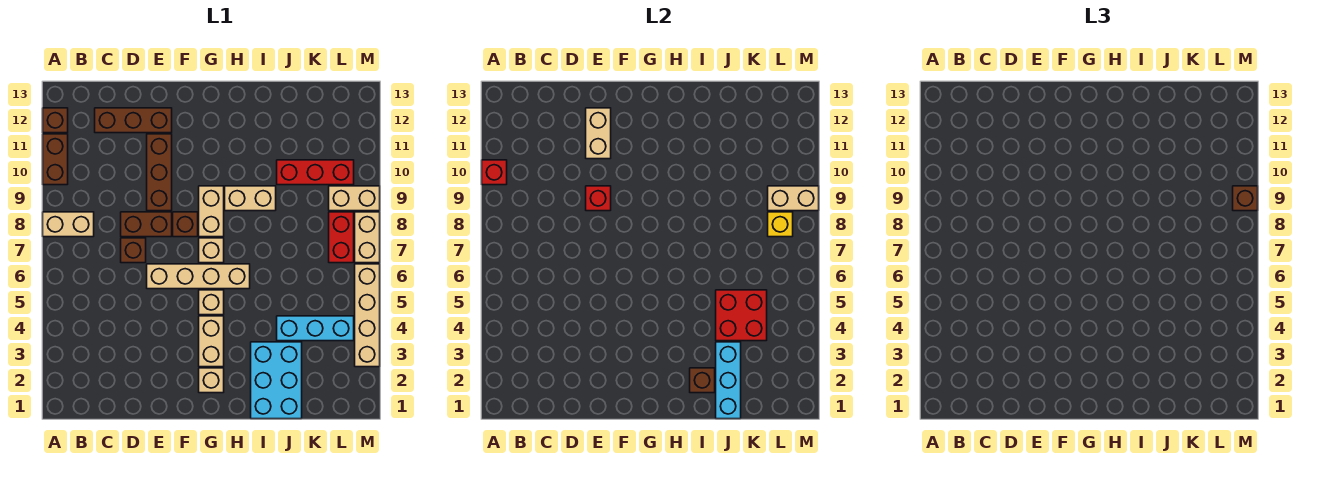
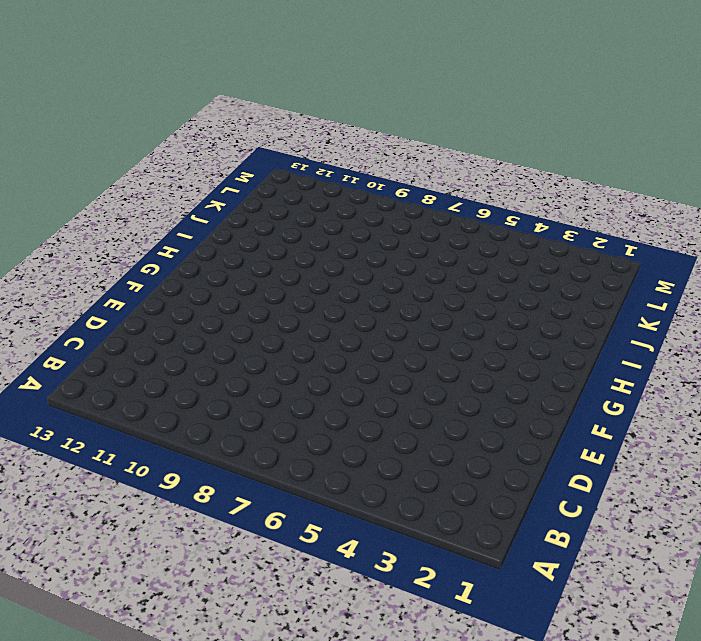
none -> tan brick A8:B8 level 1
none -> brown brick A10:A11 level 1
none -> brown brick A12 level 1
none -> brown brick C12:E12 level 1

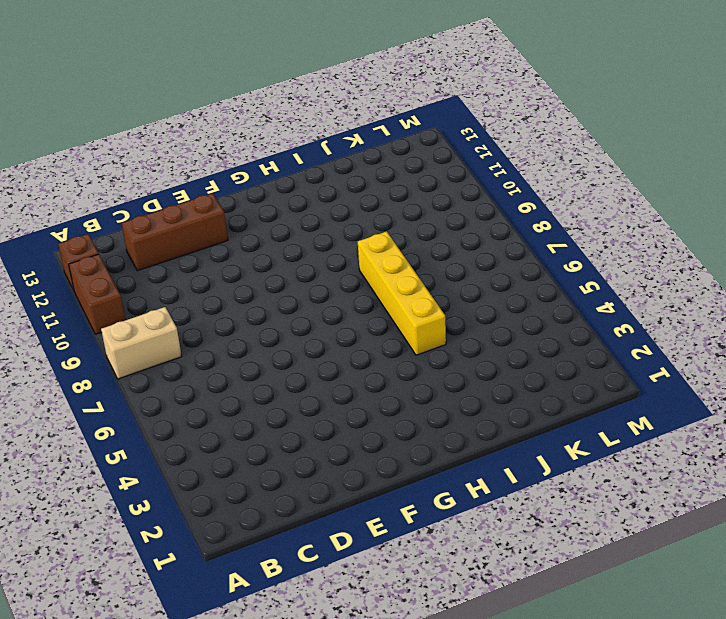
yellow brick I5:I8 level 1 -> none
none -> brown brick D7 level 1
none -> brown brick D8:E8 level 1
none -> tan brick E6:H6 level 1
none -> brown brick E9:E11 level 1

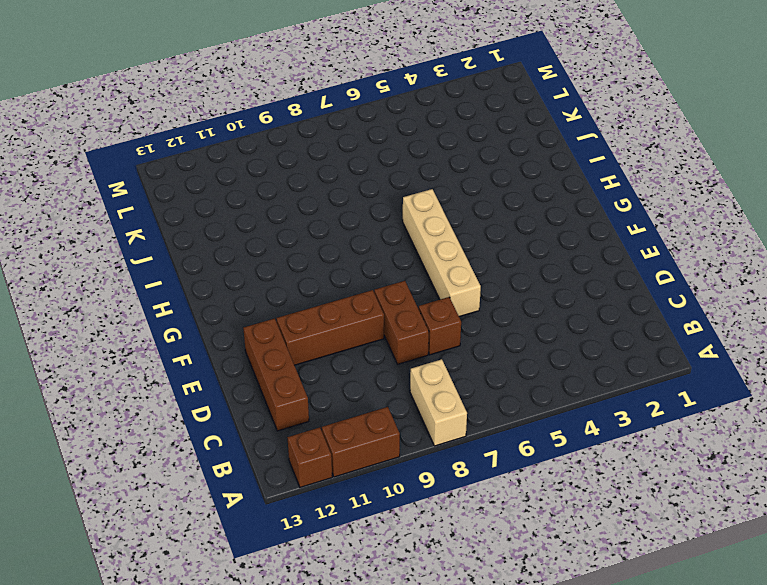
none -> brown brick F8 level 1
none -> tan brick G2 level 1
none -> tan brick G3:G4 level 1
none -> tan brick G5 level 1

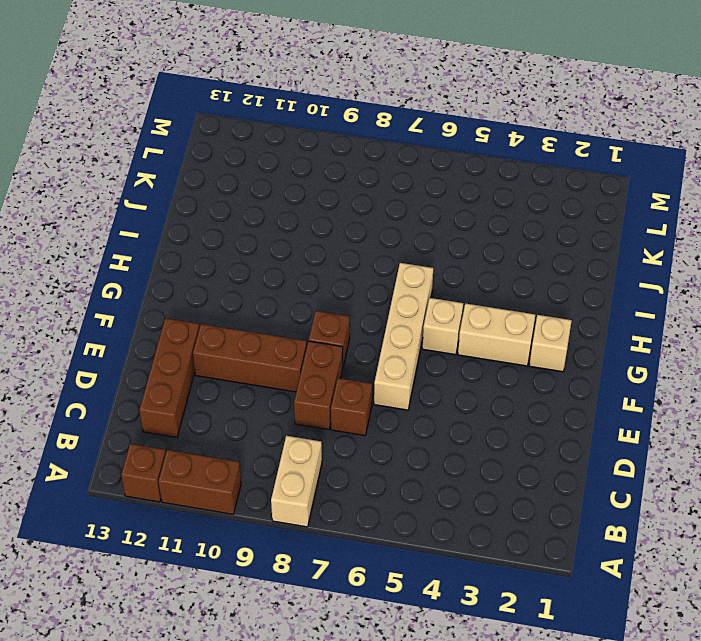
none -> tan brick G7 level 1
none -> tan brick G8:G9 level 1
none -> tan brick H9:I9 level 1
none -> cyan brick I1:J3 level 1

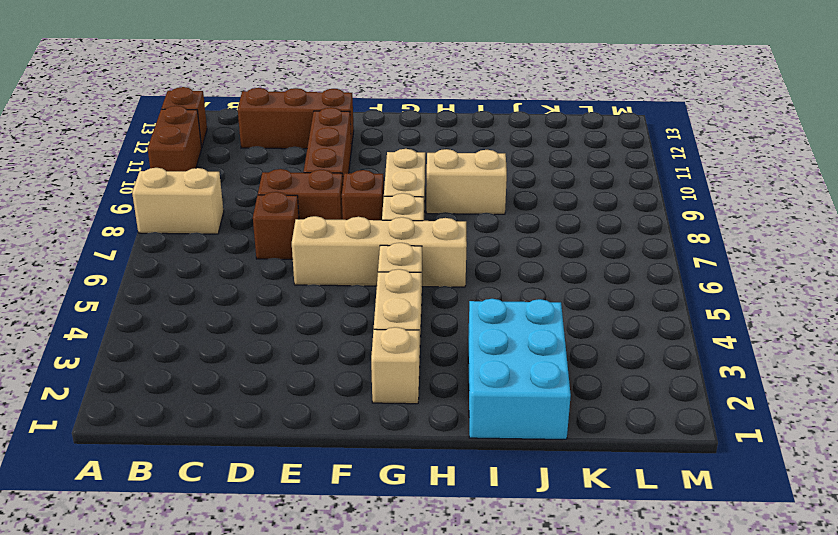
none -> cyan brick J4:L4 level 1
none -> red brick J10:L10 level 1
none -> red brick L7:L8 level 1
none -> tan brick L9:M9 level 1

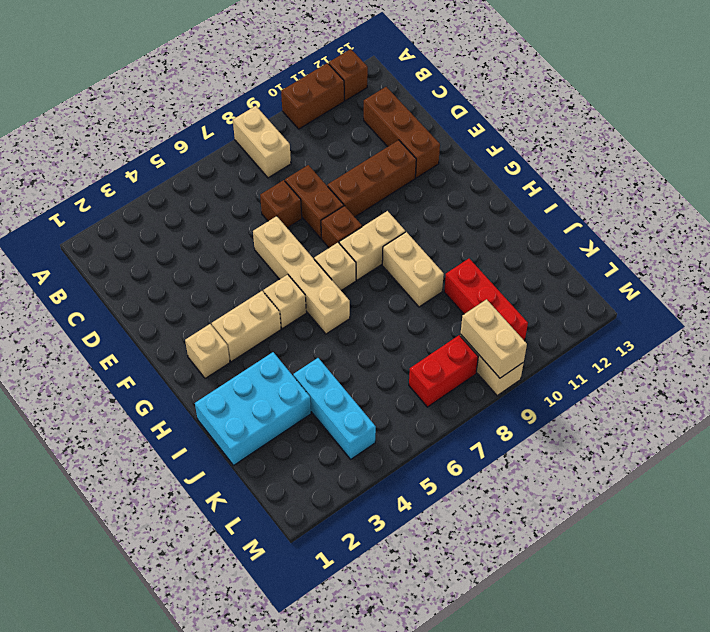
none -> tan brick M3:M6 level 1
none -> tan brick M7:M8 level 1
none -> red brick A10 level 2
none -> red brick E9 level 2

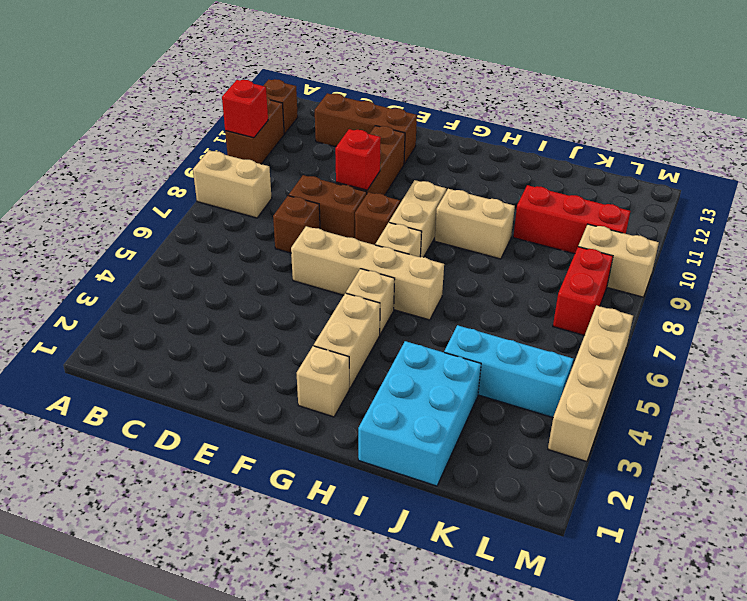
none -> tan brick M7:M8 level 1
none -> tan brick E11:E12 level 2
none -> brown brick I2 level 2
none -> cyan brick J1:J3 level 2

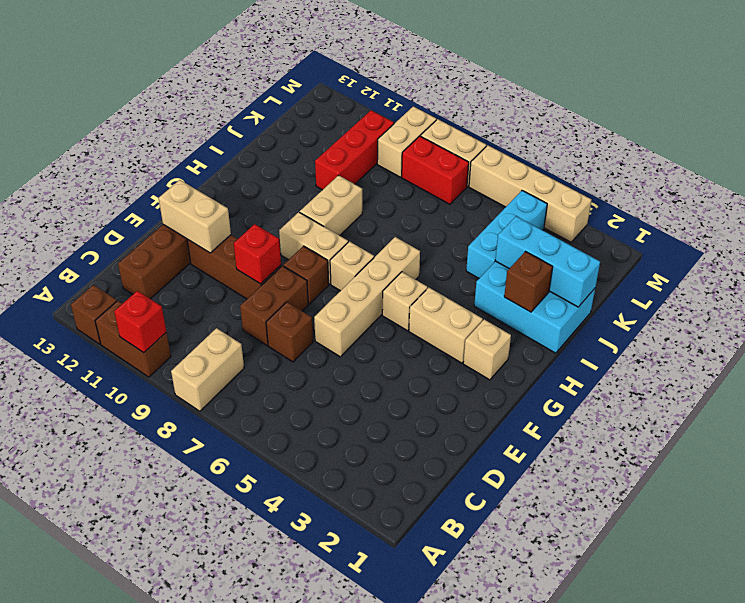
none -> red brick J4:K5 level 2
none -> yellow brick L8 level 2
none -> tan brick L9:M9 level 2
none -> brown brick M9 level 3

